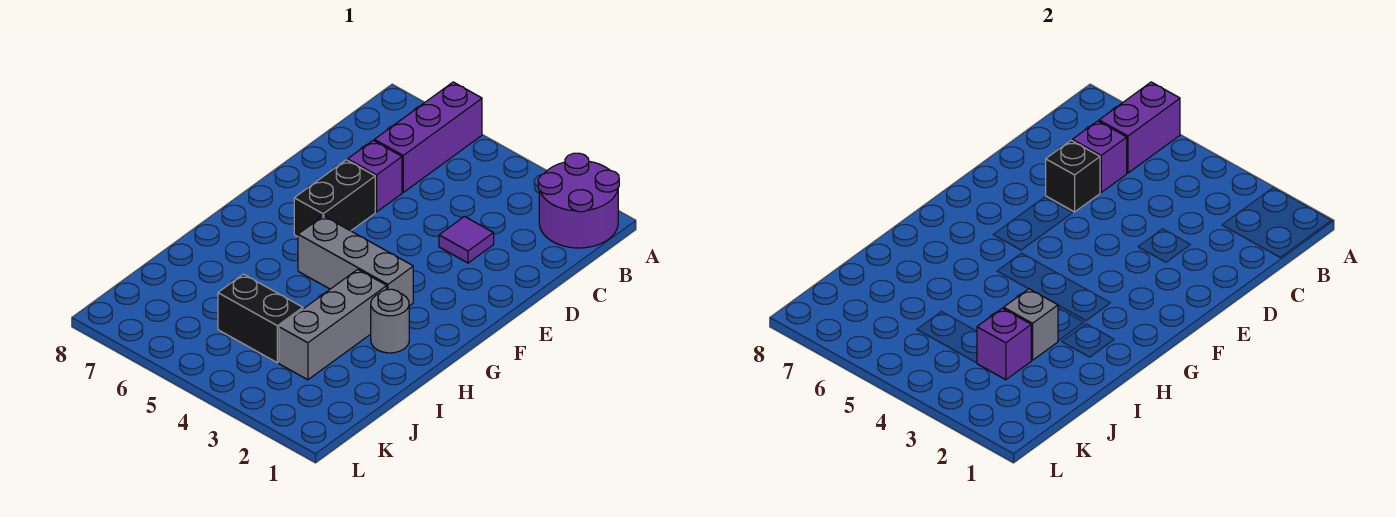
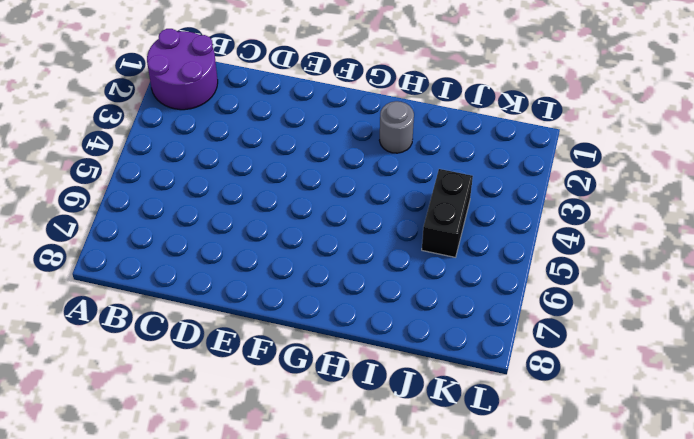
none -> purple brick A6:C6 level 1
none -> purple tile D3 level 1
none -> purple brick D6 level 1

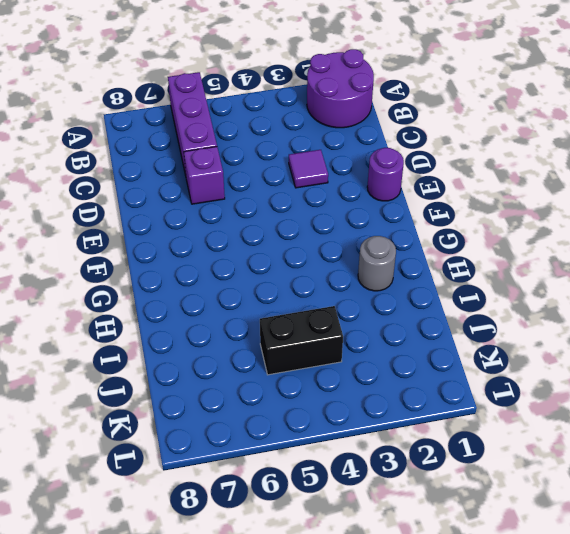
purple round brick E1 level 1 -> none
none -> black brick E6:F6 level 1
none -> grey brick G3:G5 level 1
none -> grey brick H3:J3 level 1

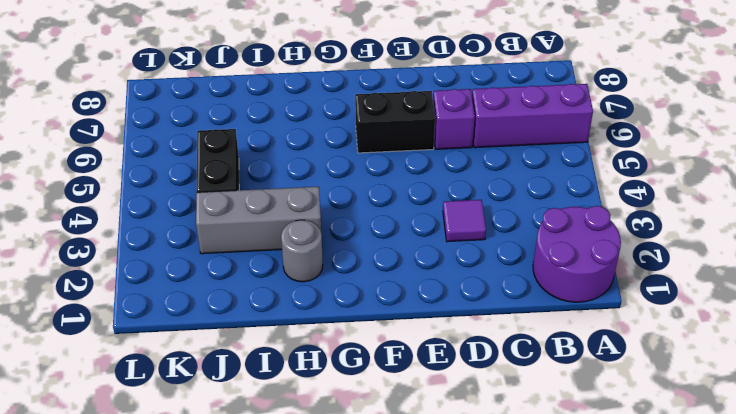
none -> grey brick G3:G5 level 1
none -> purple brick A6:B6 level 2
none -> purple brick C6 level 2

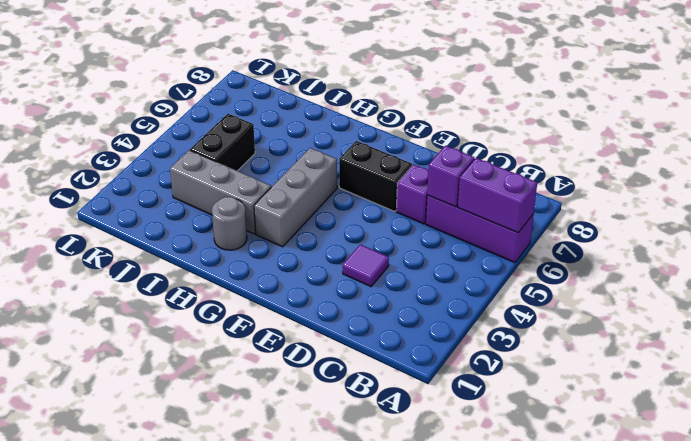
none -> purple round brick A1:B2 level 1
none -> black brick D6 level 2
none -> grey brick I3 level 2

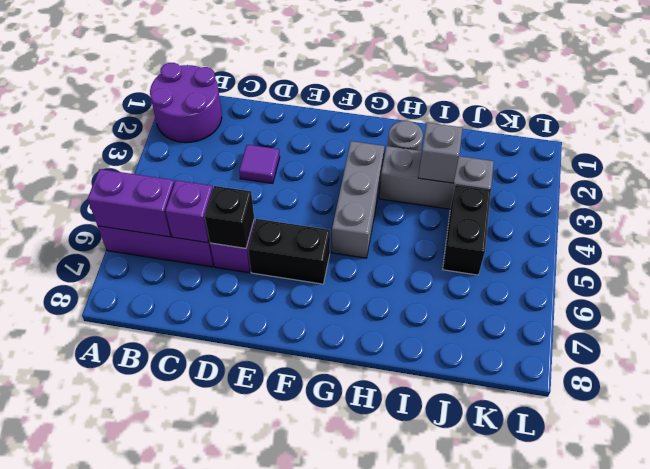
none -> purple brick J3 level 2

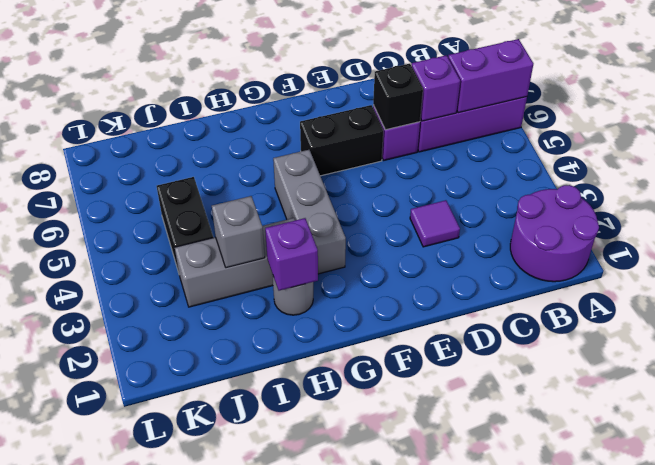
purple brick H2 level 2 -> purple brick J3 level 2

